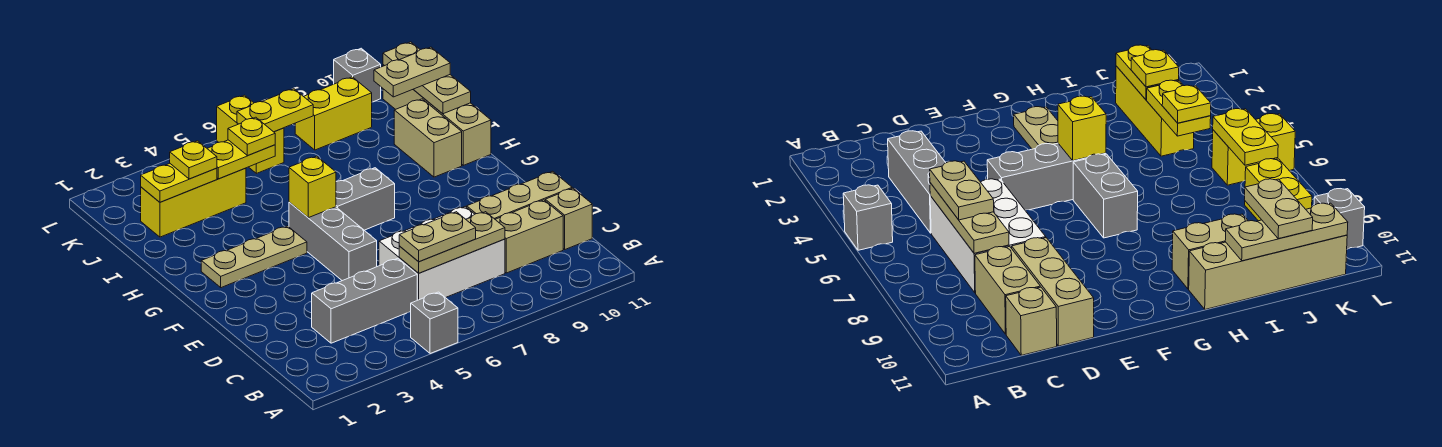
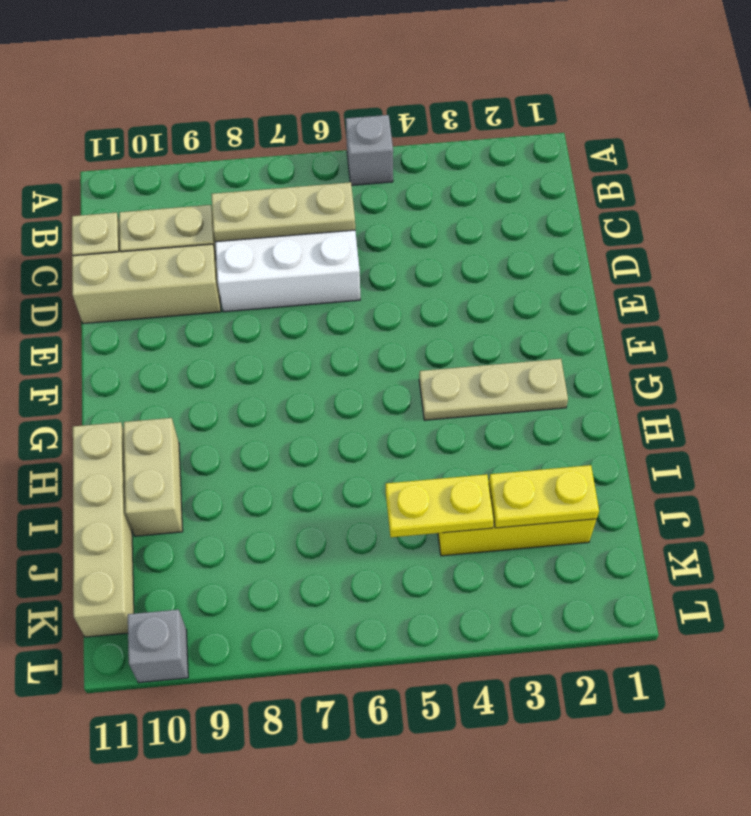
none -> grey brick C3:C5 level 1
none -> grey brick E5:G5 level 1
none -> grey brick G6:G7 level 1

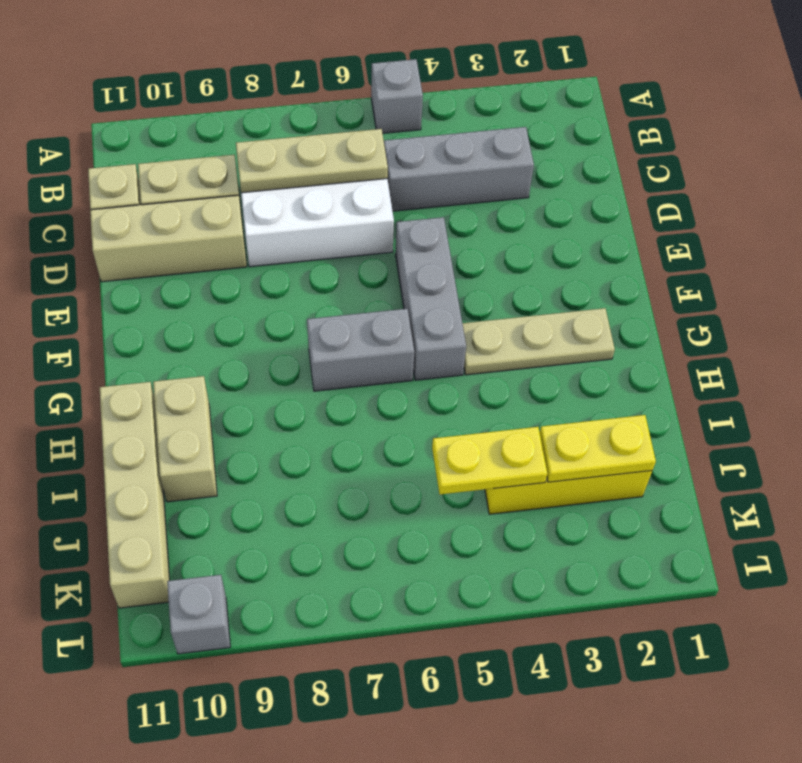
none -> yellow brick K6:L6 level 1
none -> yellow brick K8:K9 level 1
none -> yellow brick G5 level 2

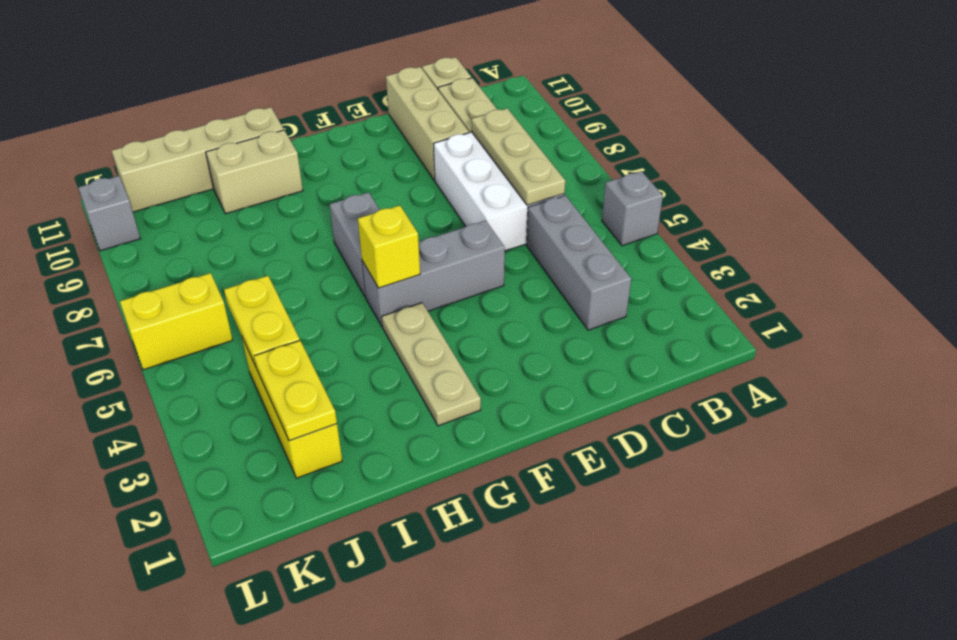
none -> yellow brick K8:K9 level 1
none -> tan plate I11:K11 level 2
none -> yellow plate K6:K7 level 2

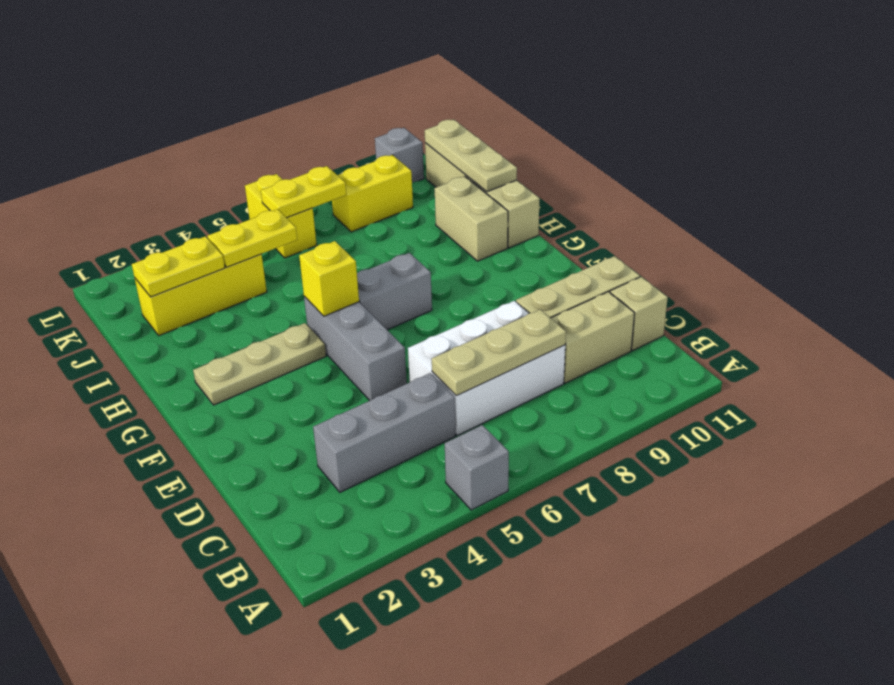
none -> tan plate C6:C7 level 3
none -> yellow plate J3 level 3
none -> yellow plate J5 level 3

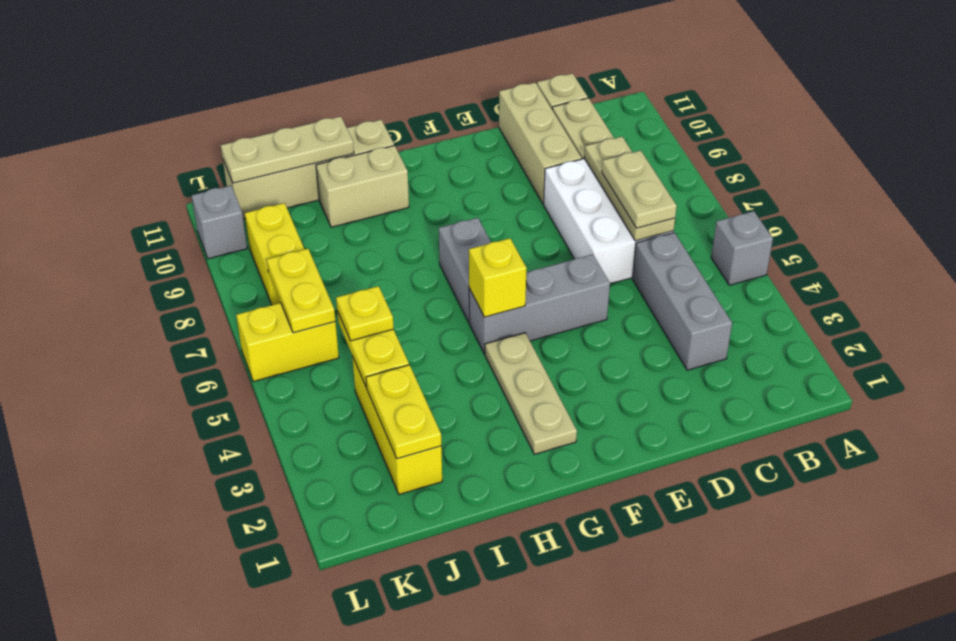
none -> yellow plate J3 level 3
none -> tan plate J10:J11 level 3

